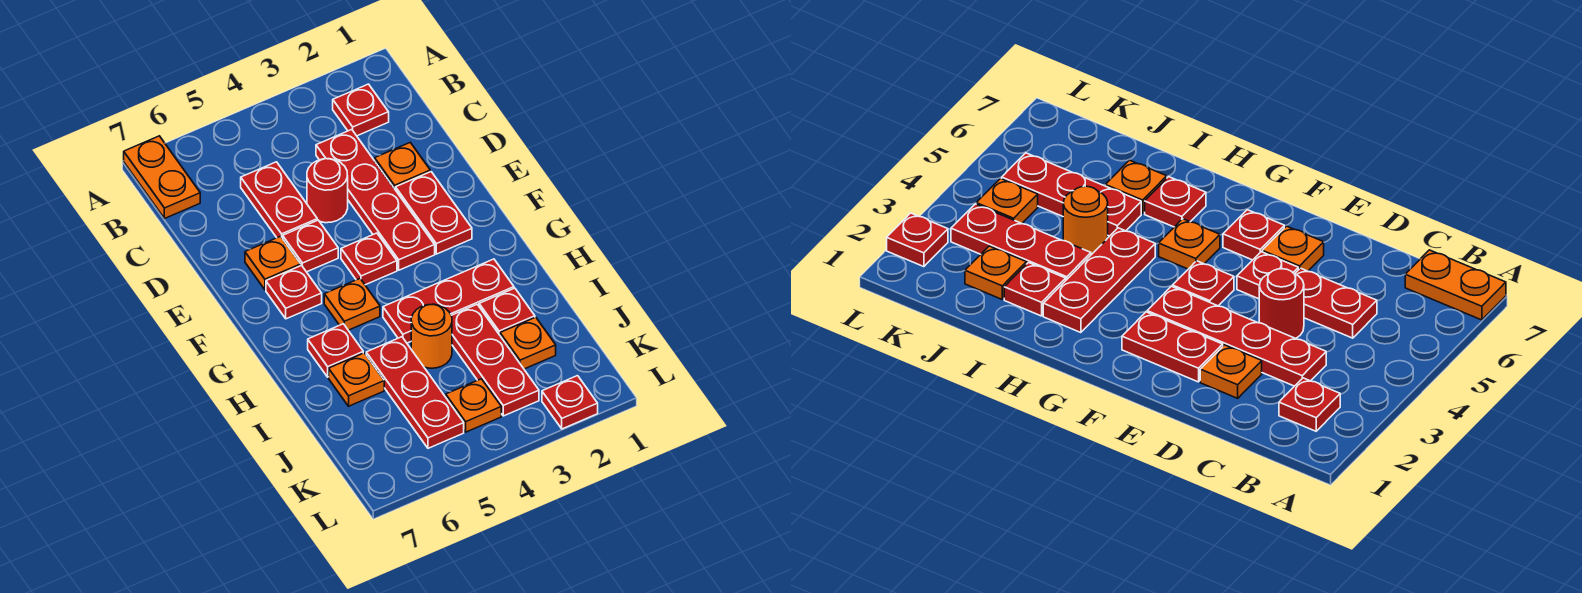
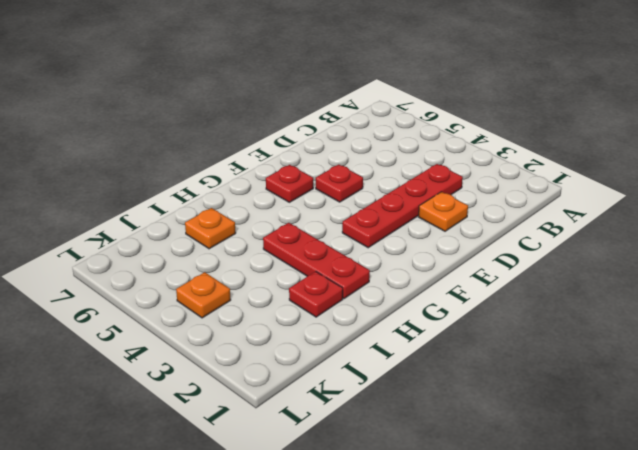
none -> orange plate A7:B7 level 1
none -> red plate B2 level 1
none -> red plate C5:D5 level 1

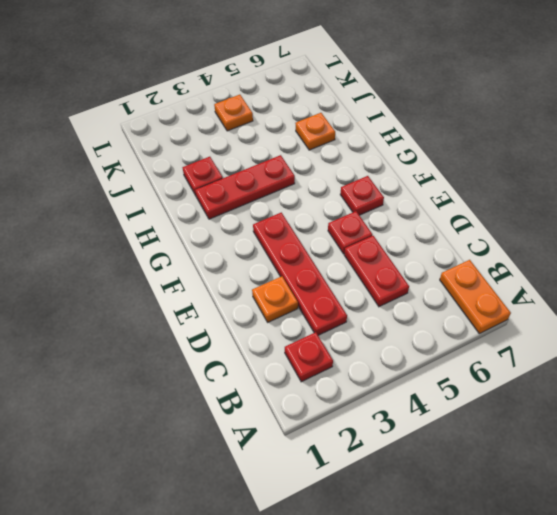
none -> red round brick D4 level 1
none -> red plate E2:F2 level 1
none -> orange plate E6 level 1

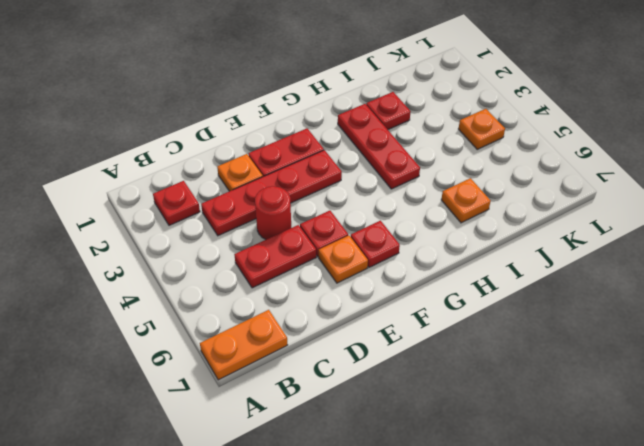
none -> red plate F4 level 1
none -> orange plate G5 level 1
none -> red plate H6 level 1

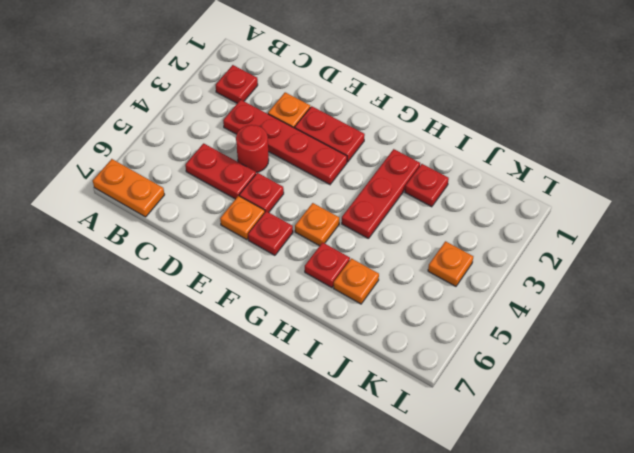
none -> red plate F4 level 1
none -> red plate I3:K3 level 1
none -> orange round brick I4 level 1

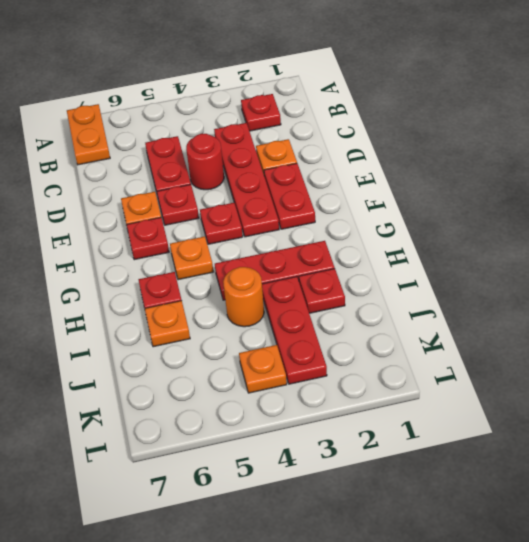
none -> red plate I5:K5 level 1
none -> orange plate J2 level 1
none -> red plate L2 level 1

